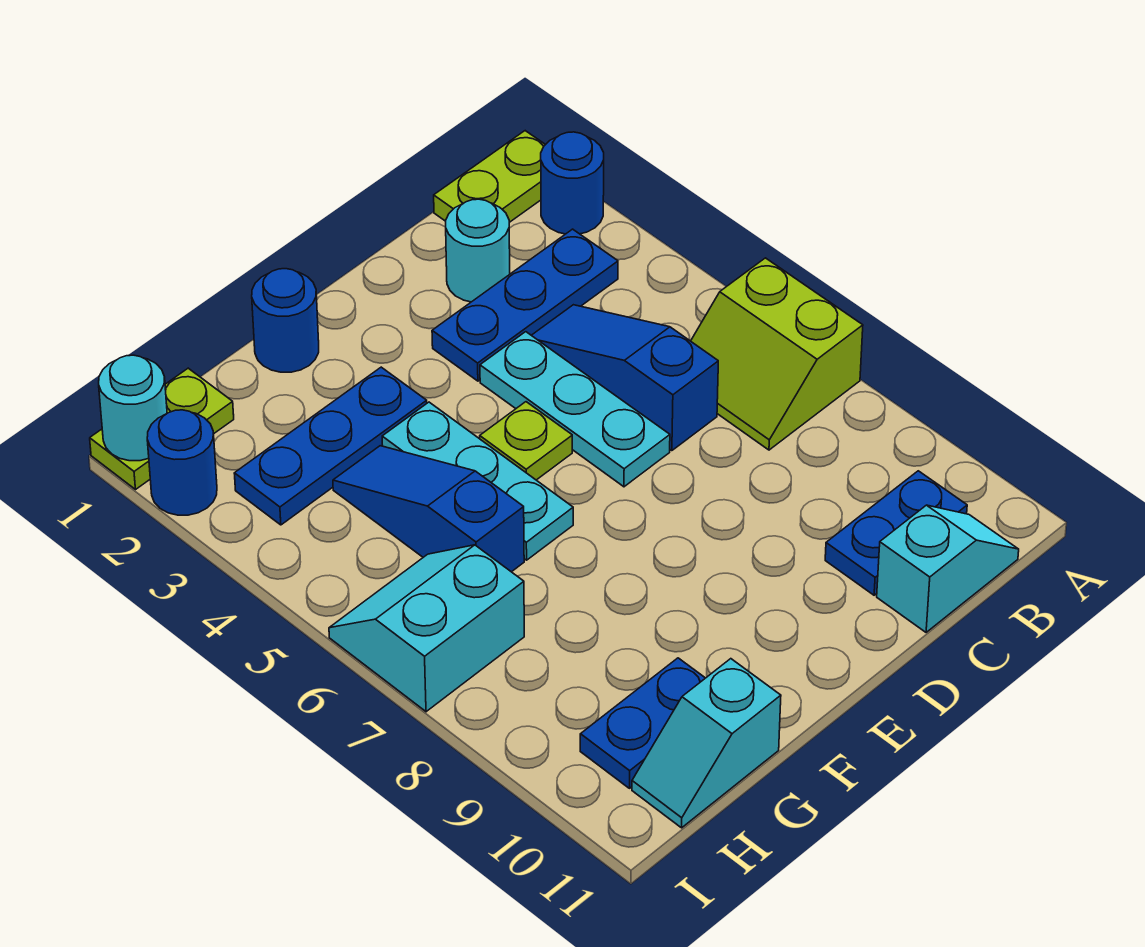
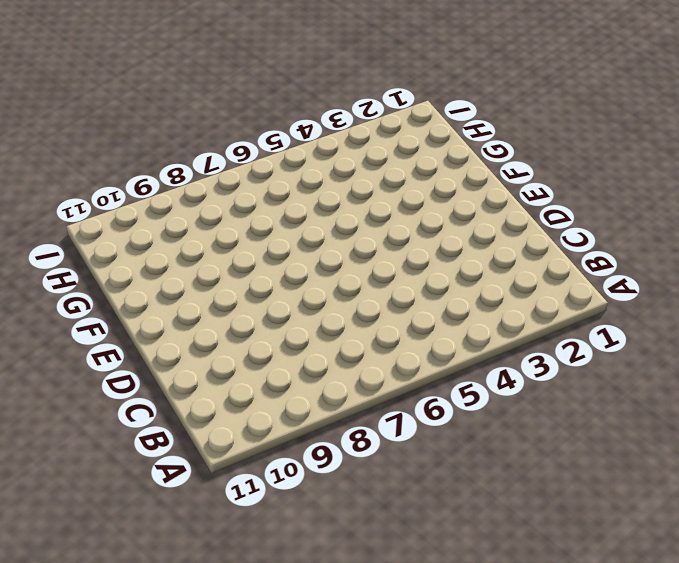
none -> lime plate A1:B1 level 1
none -> blue round brick A2 level 1
none -> lime slope A6:B7 level 1 top A

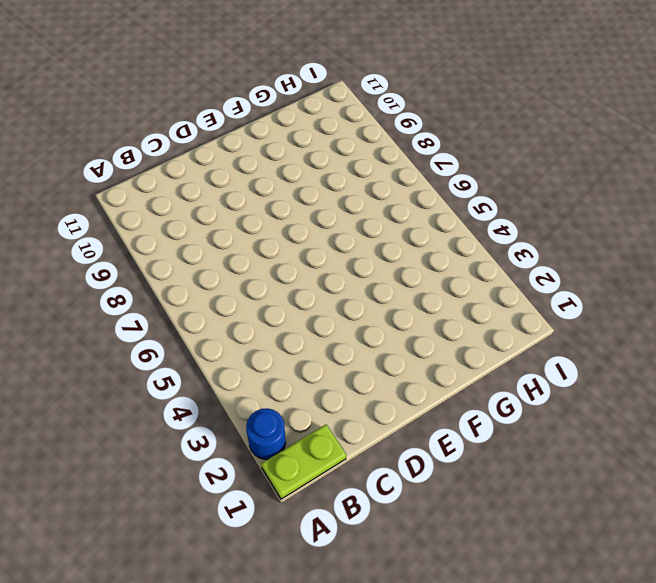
none -> lime slope A6:B7 level 1 top A
none -> blue plate B3:D3 level 1
none -> blue plate B10:C10 level 1

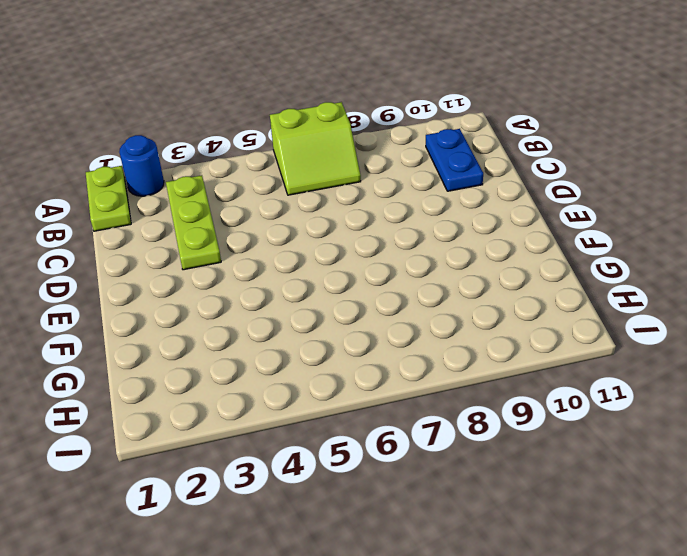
lime plate B3:D3 level 1 -> blue plate B3:D3 level 1
none -> cyan slope B11:C11 level 1 top C
none -> cyan round brick C2 level 1
none -> blue slope C4:C6 level 1 top 6

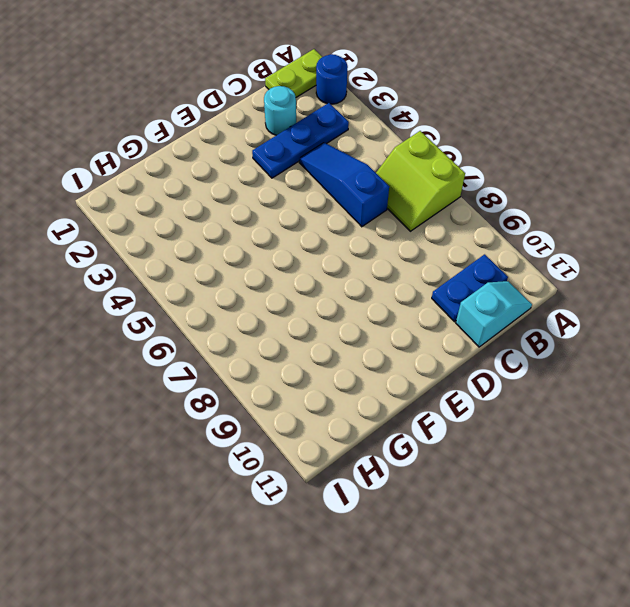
none -> cyan plate D4:D6 level 1
none -> lime plate E5 level 1
none -> blue round brick F1 level 1

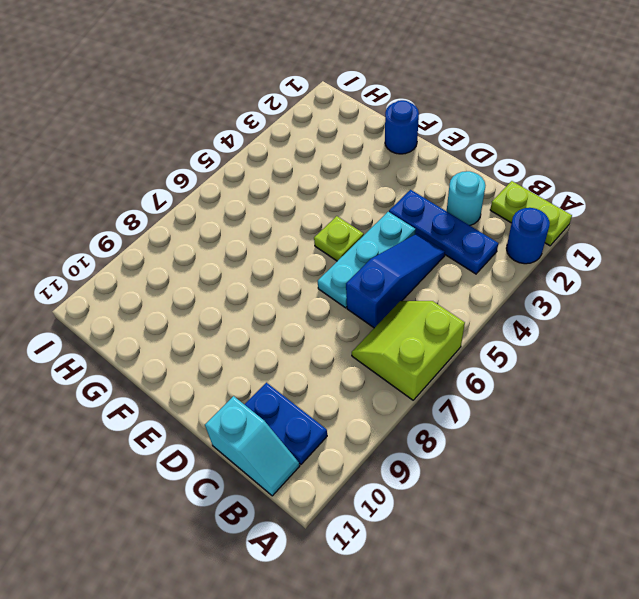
none -> blue plate F3:H3 level 1
none -> cyan plate F4:F6 level 1
none -> blue slope G4:G6 level 1 top 6

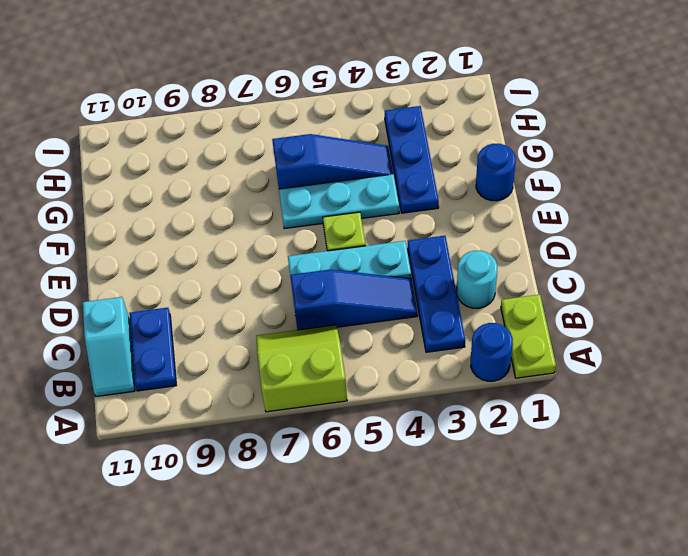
none -> blue plate G10:H10 level 1
none -> cyan slope G11:H11 level 1 top G
none -> lime plate H1:I1 level 1

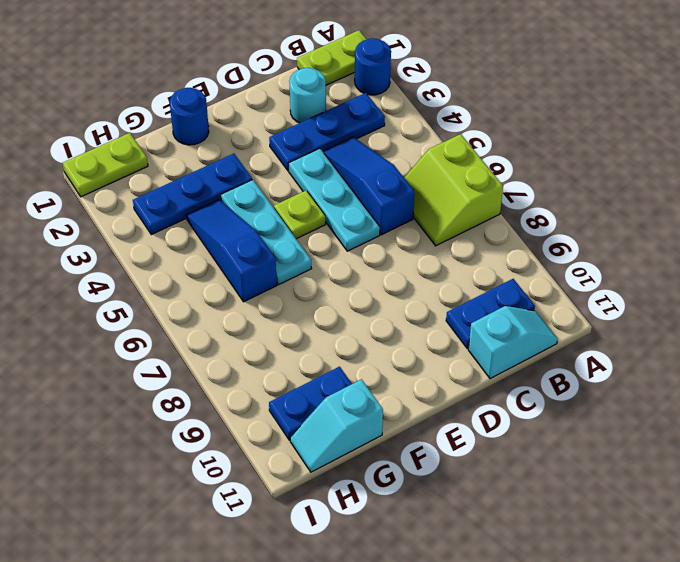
none -> cyan slope H6:I7 level 1 top 7
none -> blue round brick I2 level 1
none -> cyan round brick I1 level 2

